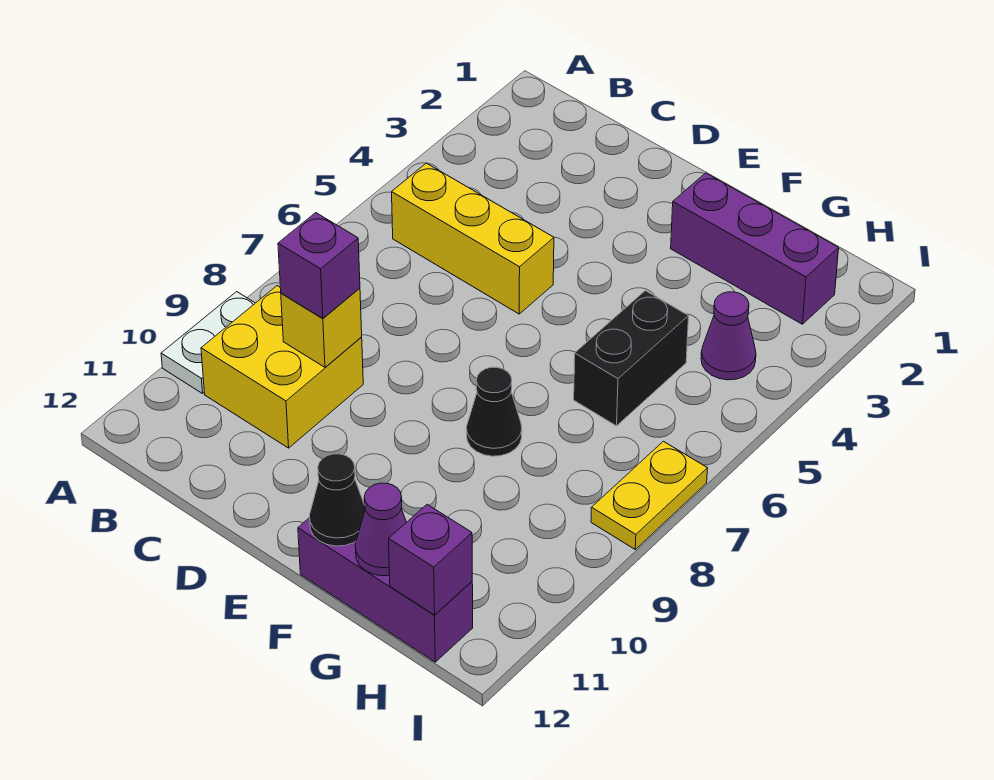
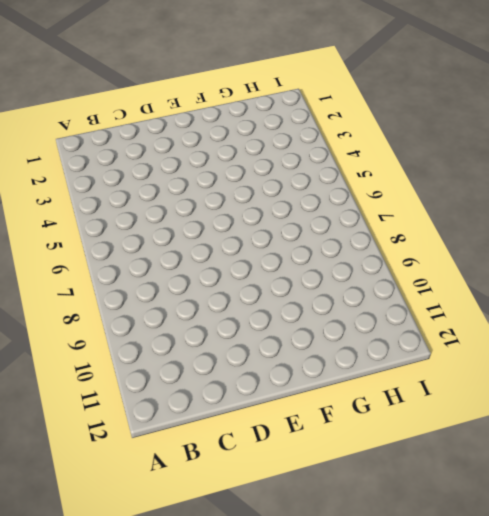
none -> white plate A9:A10 level 1
none -> yellow brick B5:D5 level 1
none -> yellow brick B9:C10 level 1

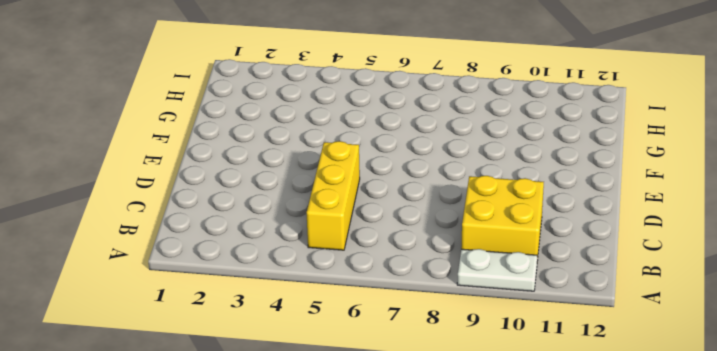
none -> purple brick F2:H2 level 1
none -> black cone F8 level 1
none -> purple brick F12:H12 level 1

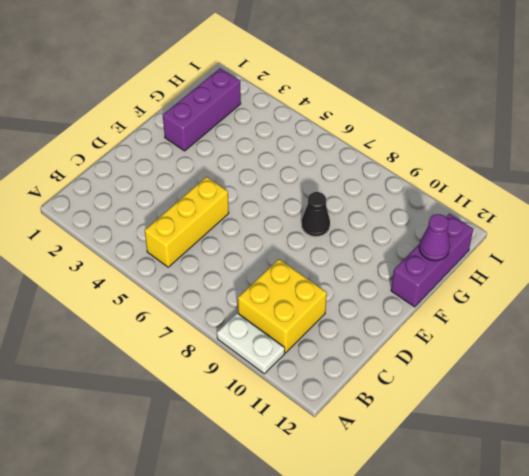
none -> black brick G5:G6 level 1
none -> purple cone H4 level 1
none -> yellow plate I7:I8 level 1

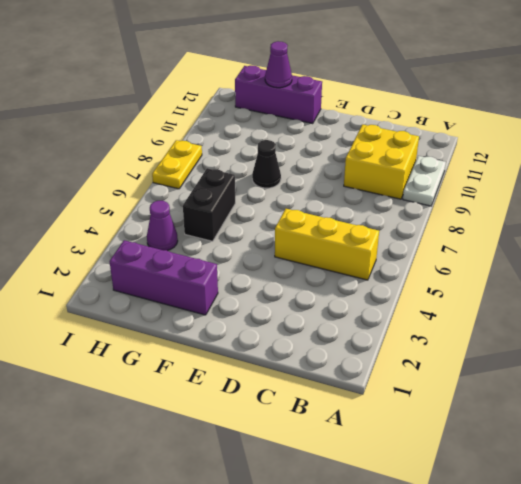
none -> yellow brick C9 level 2
none -> black cone F12 level 2
none -> purple brick H12 level 2

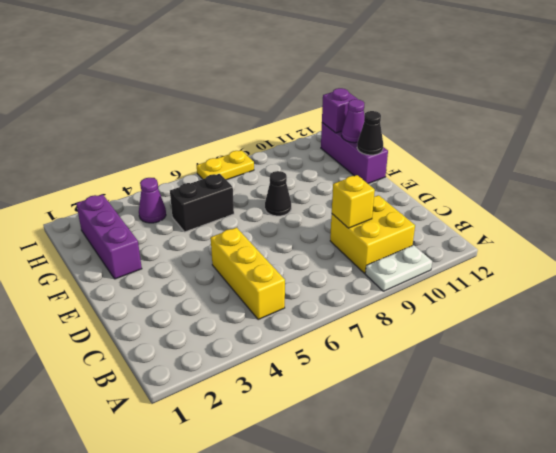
none -> purple brick C9 level 3

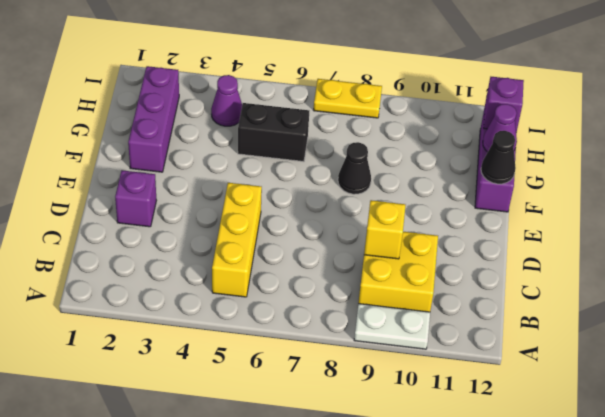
purple brick D2 level 1 -> purple brick C9 level 3

